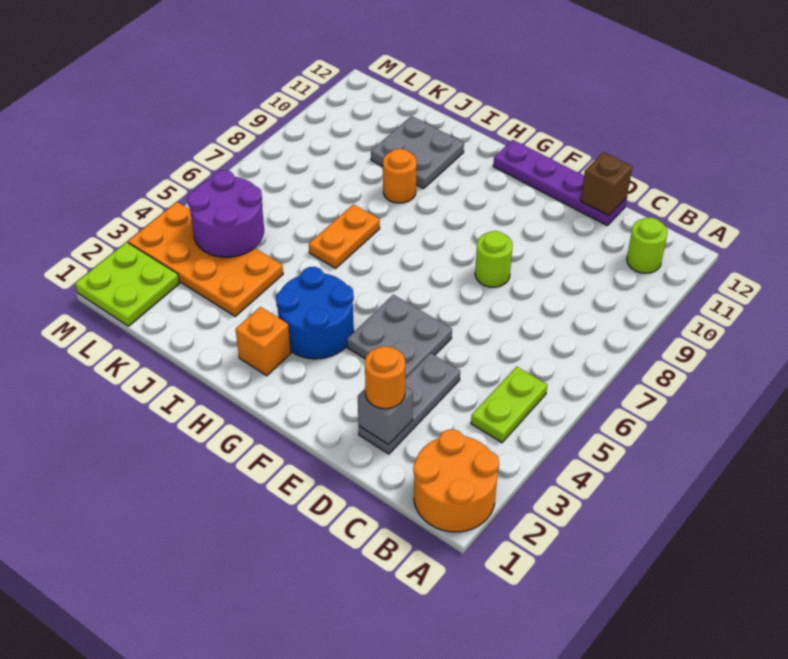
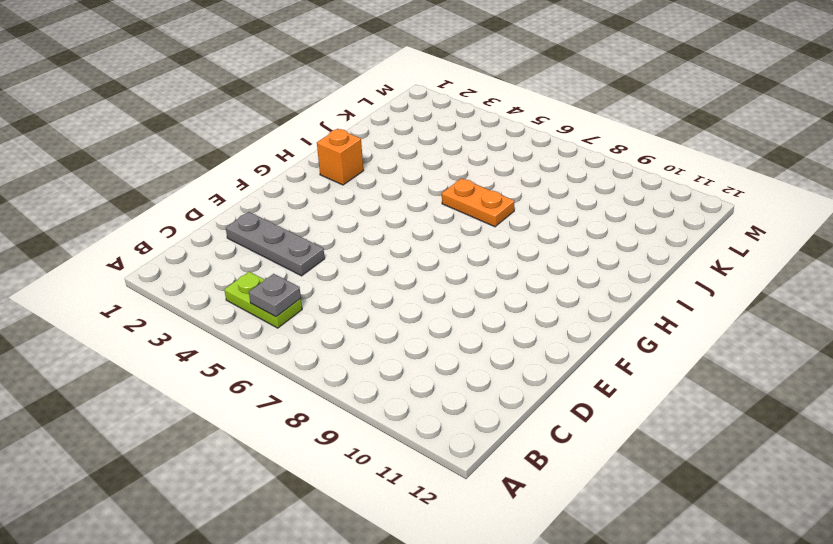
grey plate B5 level 2 -> none
none -> orange round brick A1:B2 level 1
none -> lime round brick B11 level 1
none -> purple plate D12:G12 level 1

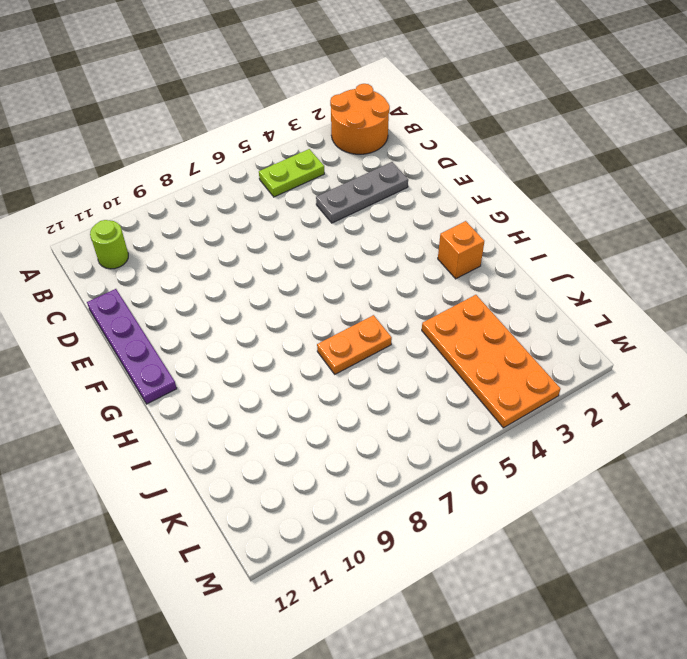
none -> grey plate E4:F5 level 1
none -> lime round brick E8 level 1
none -> blue round brick G3:H4 level 1

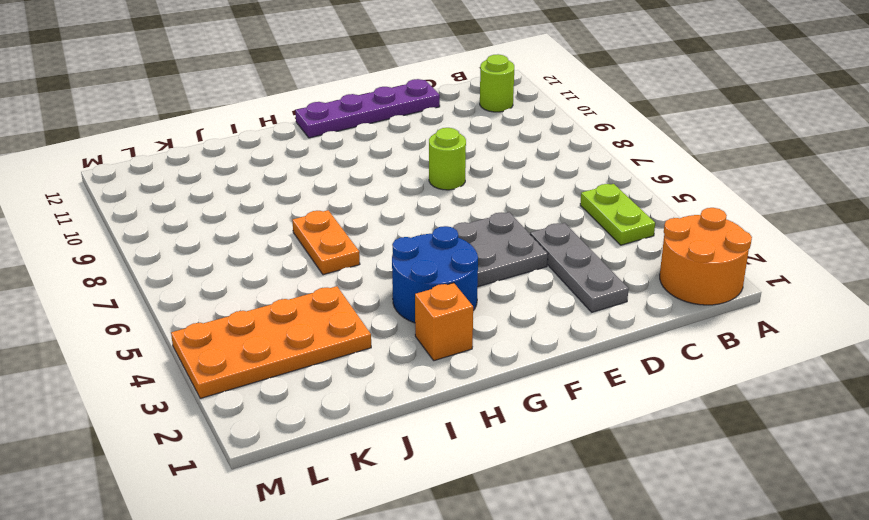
none -> orange round brick I9 level 1
none -> grey plate I10:J11 level 1
none -> lime plate L1:M2 level 1

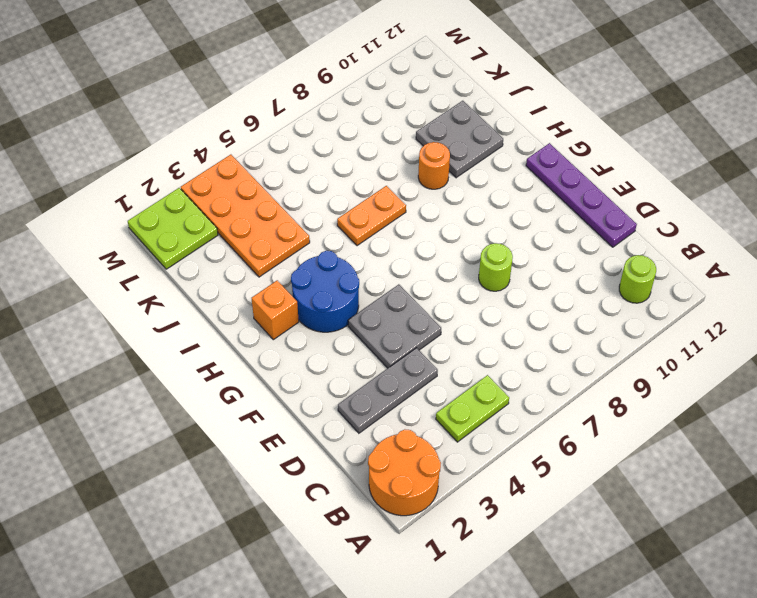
none -> grey brick D2 level 2
none -> brown brick D12 level 2
none -> purple round brick K4:L5 level 2

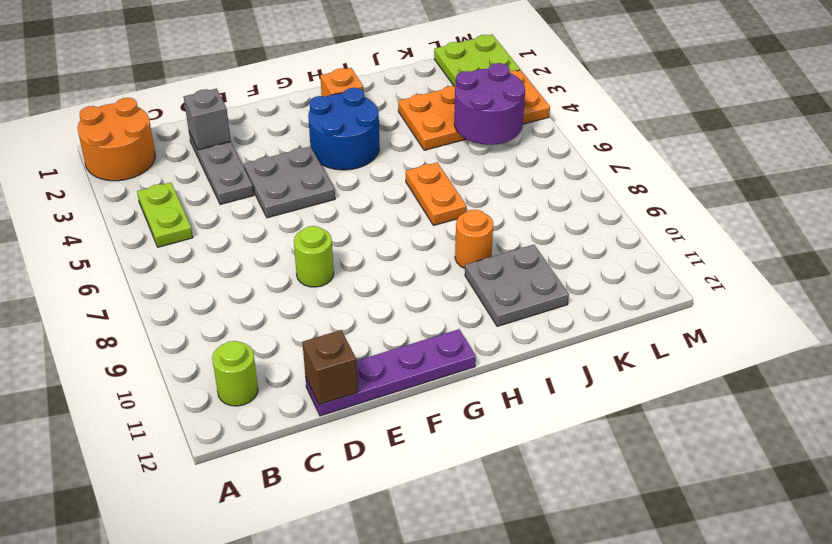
none -> orange round brick D2 level 3

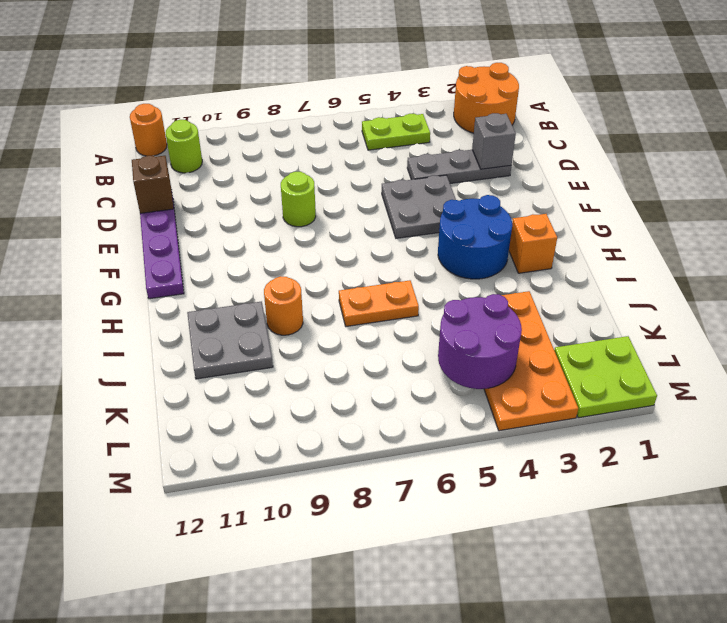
orange round brick A12 level 1 -> orange round brick D2 level 3

